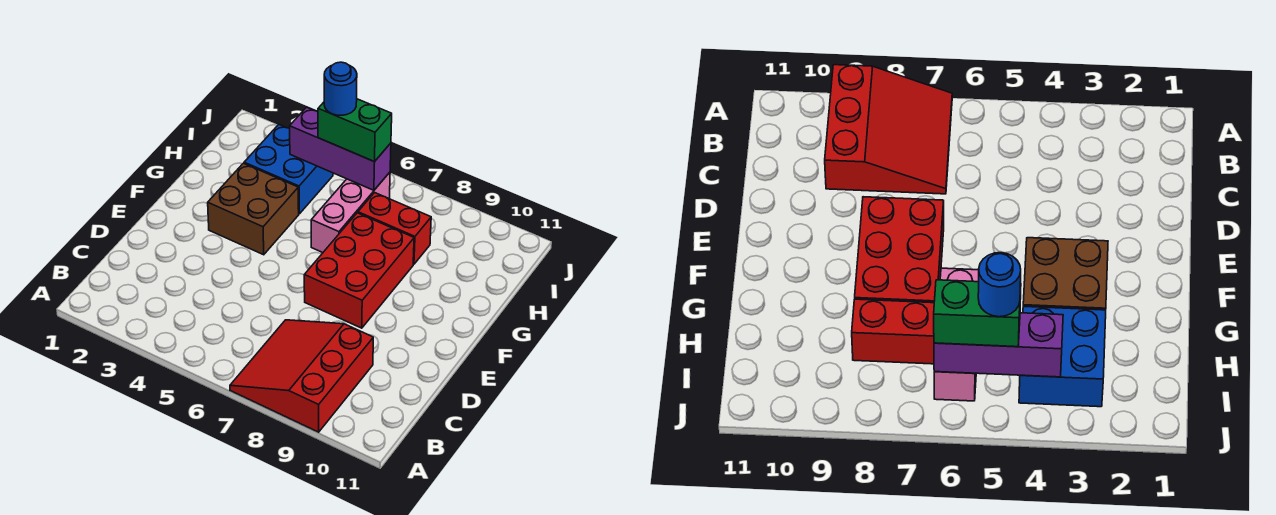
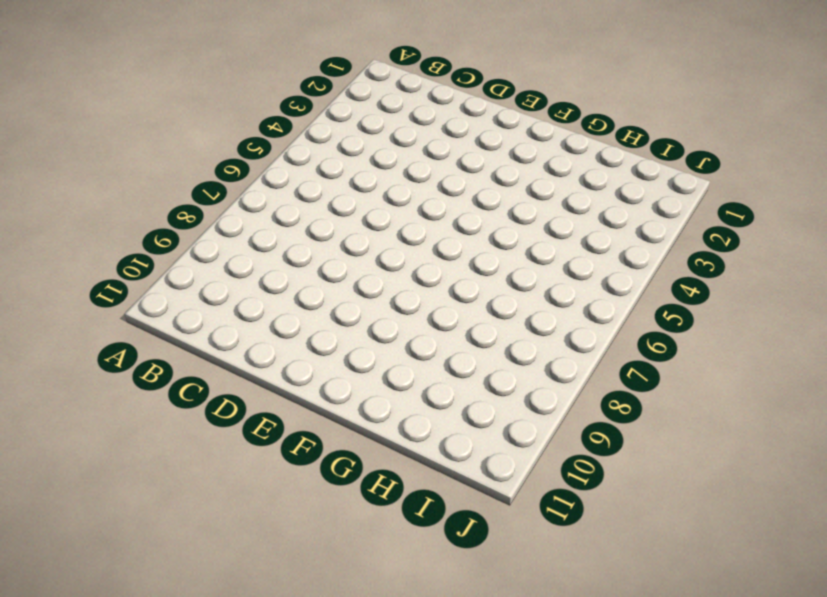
none -> red slope A7:C9 level 1 top 9
none -> red brick E7:G8 level 1

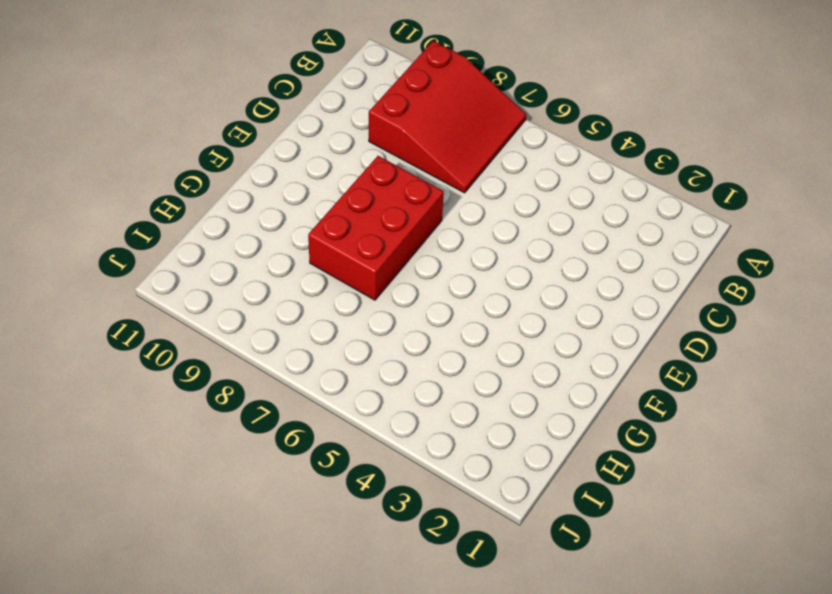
none -> brown brick F3:G4 level 1
none -> pink brick G6:I6 level 1

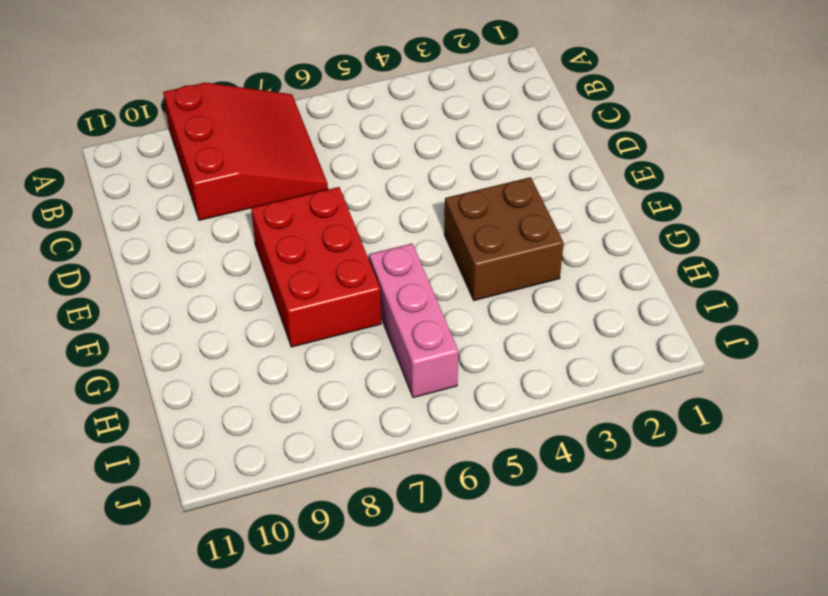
none -> blue brick H3:I4 level 1
none -> red brick H7:H8 level 1

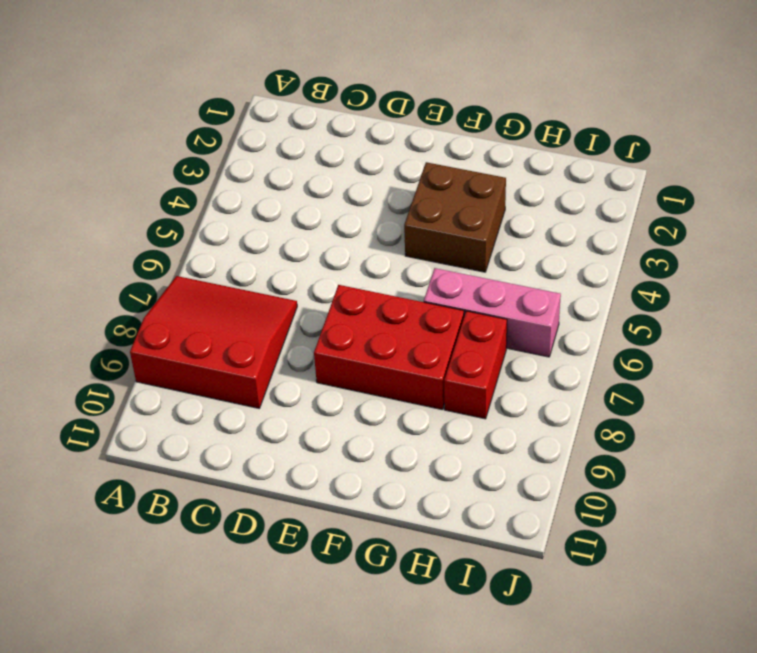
none -> blue brick H3:I4 level 1
none -> purple brick I4:I6 level 2

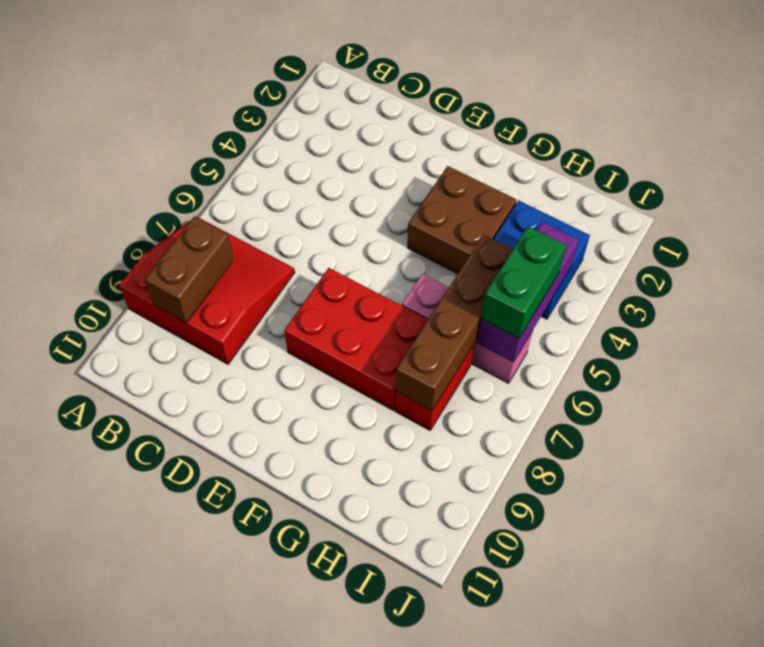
brown brick B8:B9 level 2 -> none
brown brick H5:H8 level 2 -> none
none -> blue round brick I5 level 4

